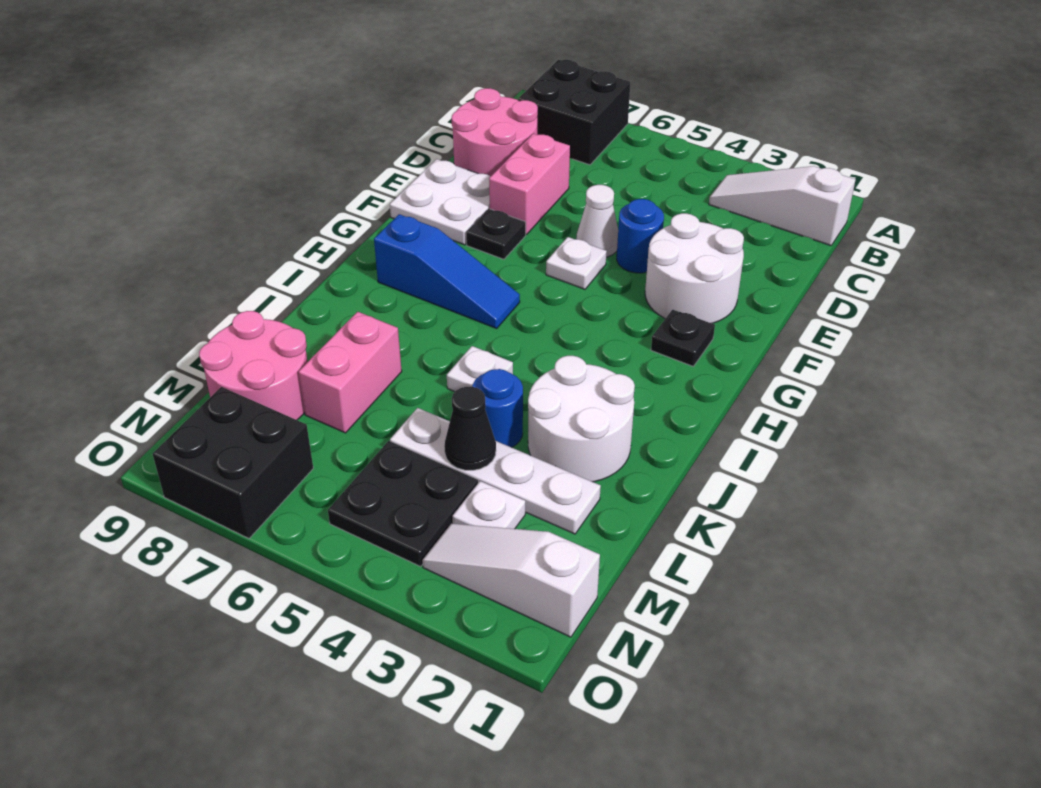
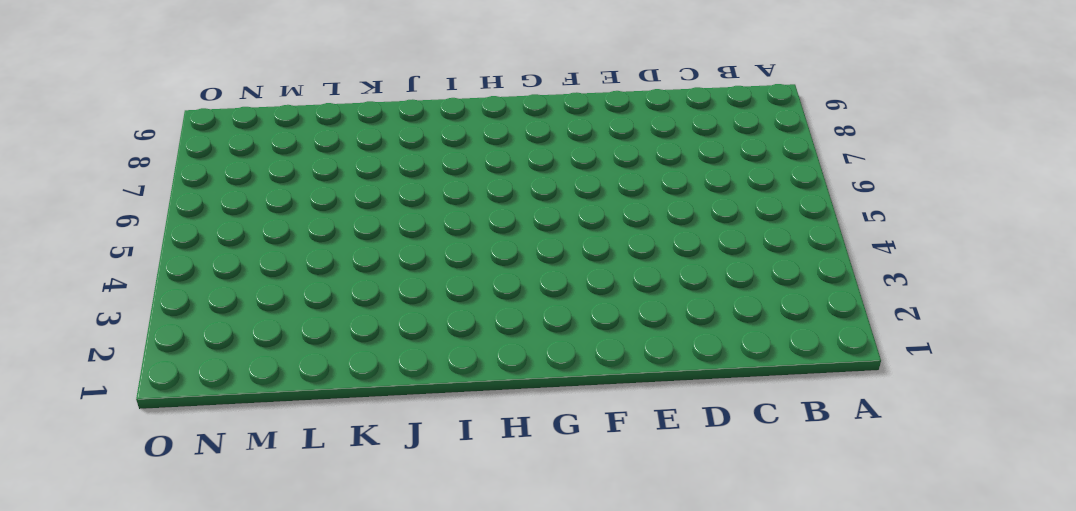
none -> black brick A7:B8 level 1
none -> white slope B1:B3 level 1 top 1
none -> pink round brick C8:D9 level 1

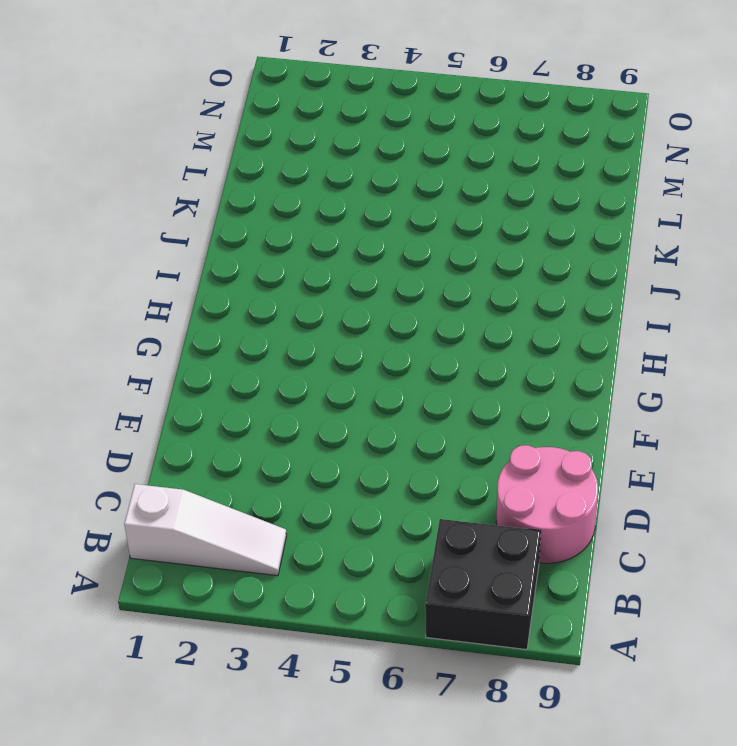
none -> pink brick D7:E7 level 1
none -> white round brick E2:F3 level 1
none -> blue round brick E4 level 1

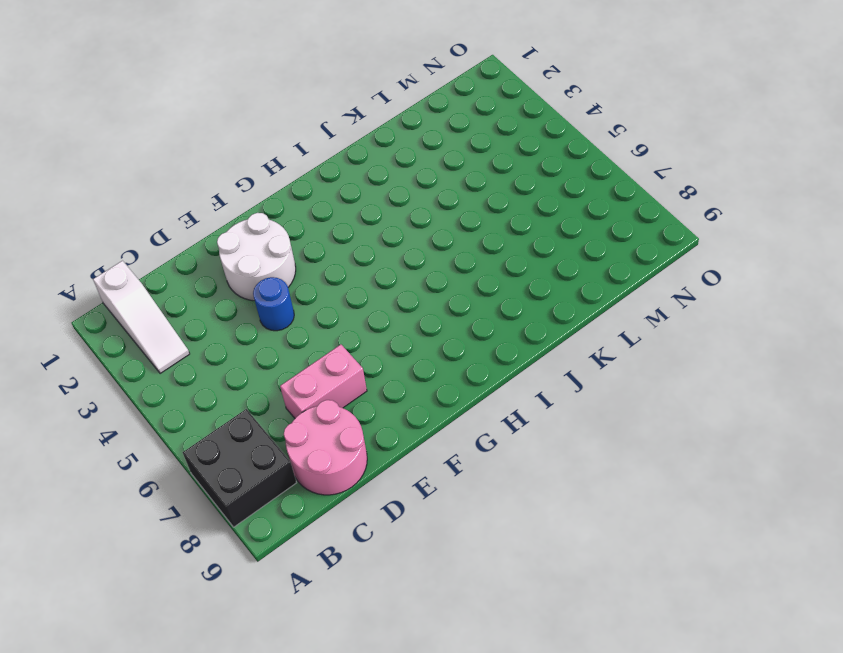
none -> white cone E5 level 1
none -> white plate E8:F9 level 1
none -> white plate F5 level 1

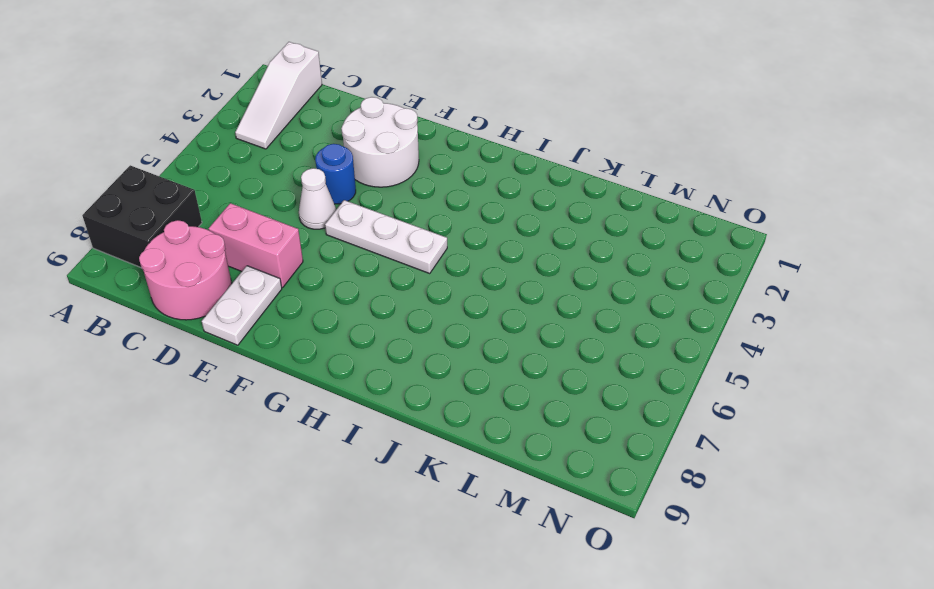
white plate E8:E9 level 1 -> white plate E8:F9 level 1
white plate F5:H5 level 1 -> white plate F5 level 1
none -> black plate F7 level 1
none -> black plate G2 level 1
none -> blue slope H6:H8 level 1 top 8

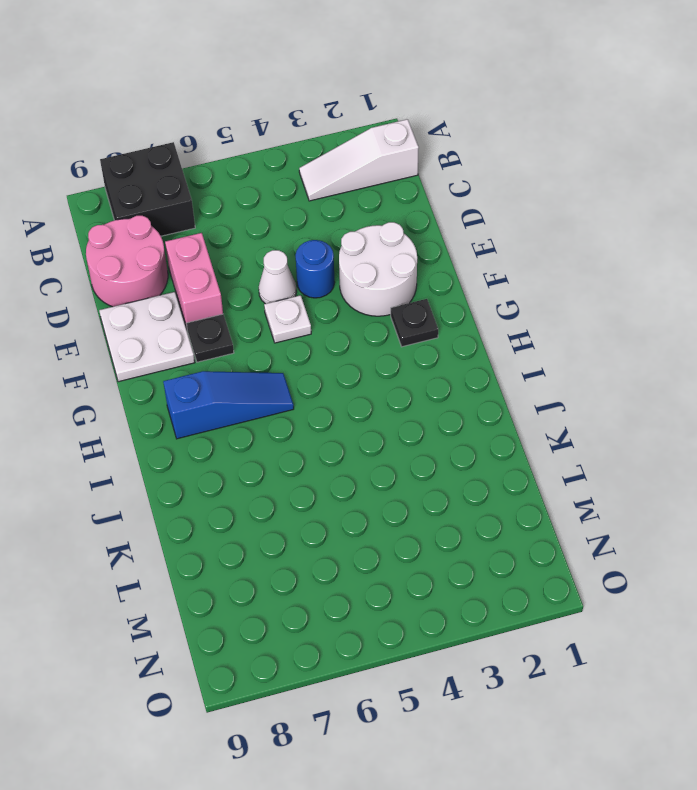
none -> white round brick J2:K3 level 1
none -> white plate J5 level 1
none -> blue round brick K4 level 1

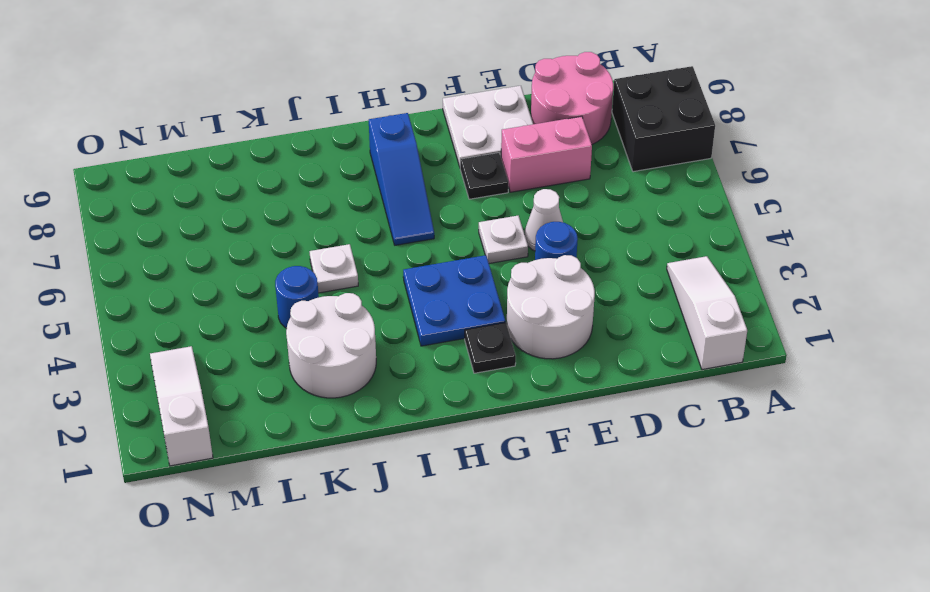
blue plate G3:H4 level 1 -> none
none -> pink brick K7:L7 level 1
none -> white plate L2:L5 level 1
none -> pink round brick L8:M9 level 1

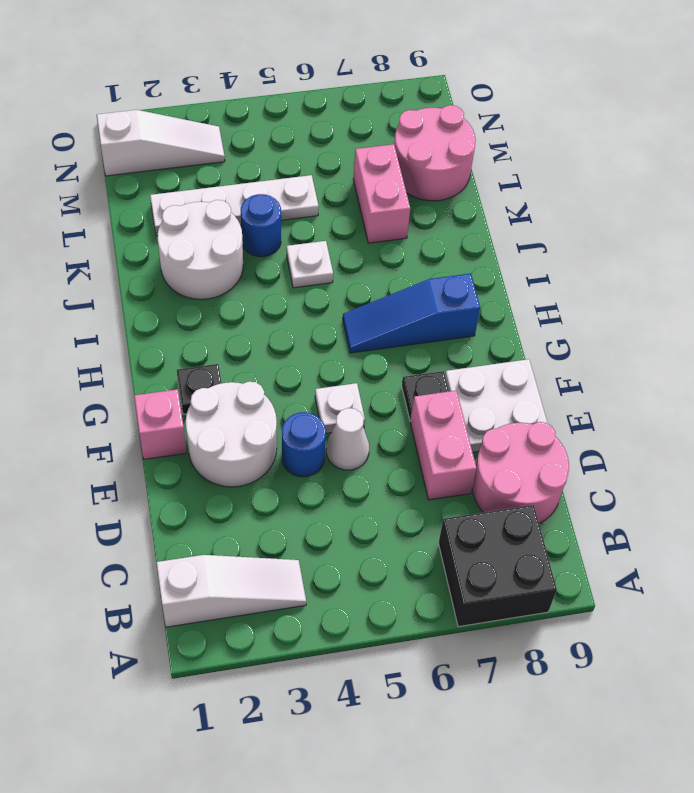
pink brick F1 level 1 -> none
none -> white plate M3 level 1
none -> black plate M4:N5 level 1
none -> black brick N7:O8 level 1

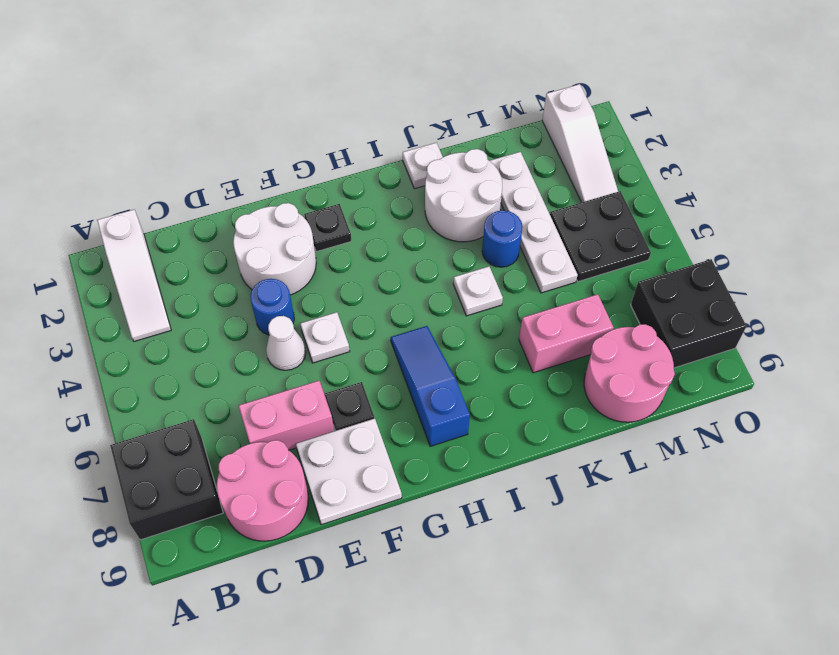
white plate J1 level 1 -> white plate M3 level 1
none -> black cone L4 level 2

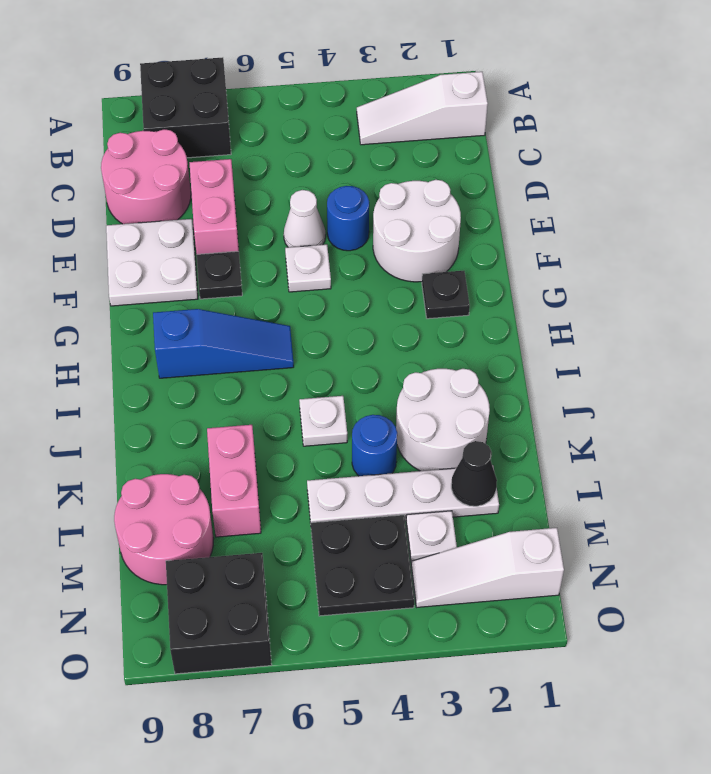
black cone L2 level 2 -> black cone L4 level 2

